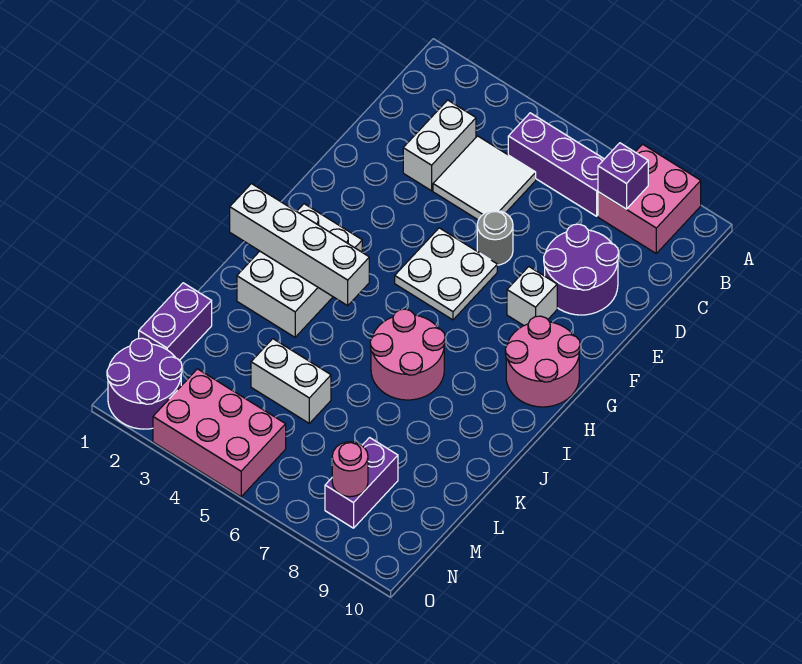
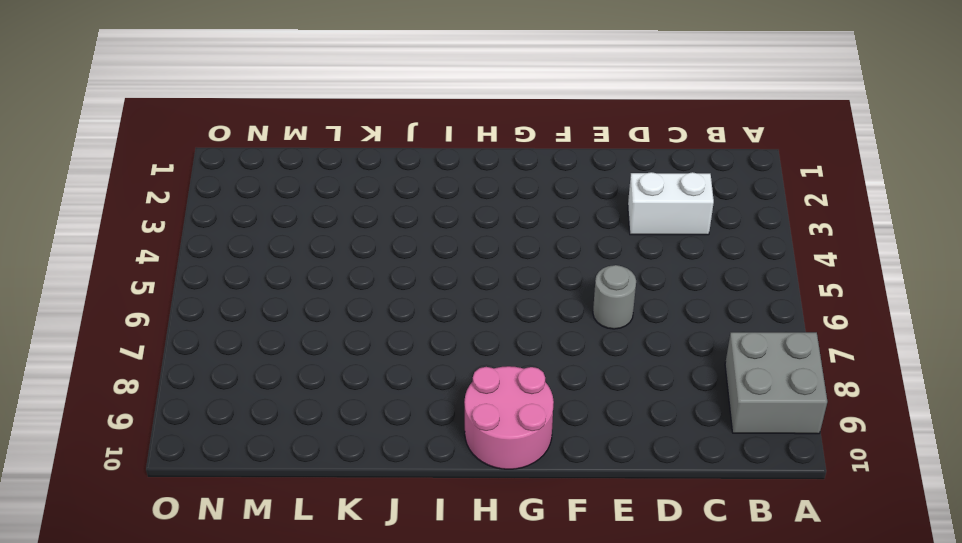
grey brick A8:B9 level 1 -> pink brick A8:B9 level 1
none -> purple brick B5:B7 level 1
none -> white tile C4:D5 level 1
none -> purple round brick D8:E9 level 1

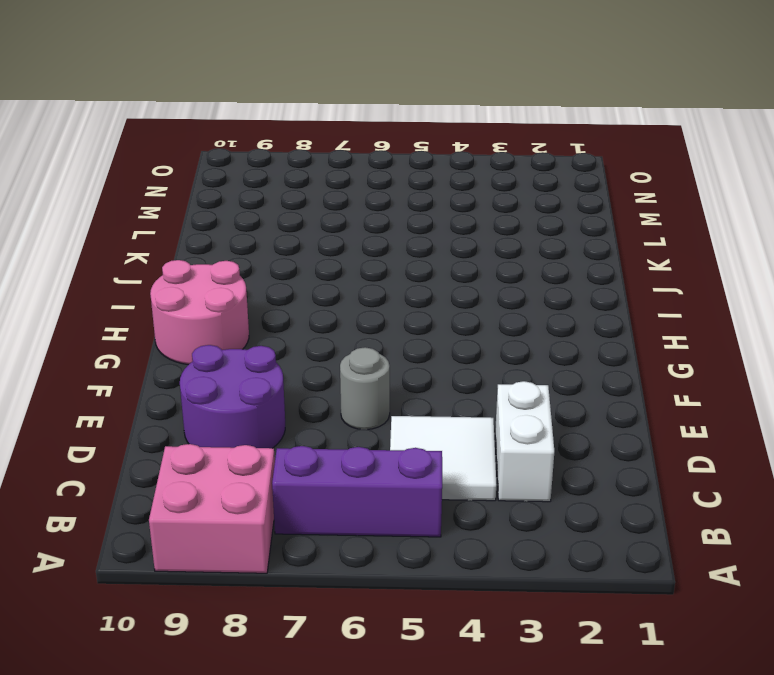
none -> white plate F5:G6 level 1
none -> white brick F8 level 1
none -> white brick H2:J3 level 1

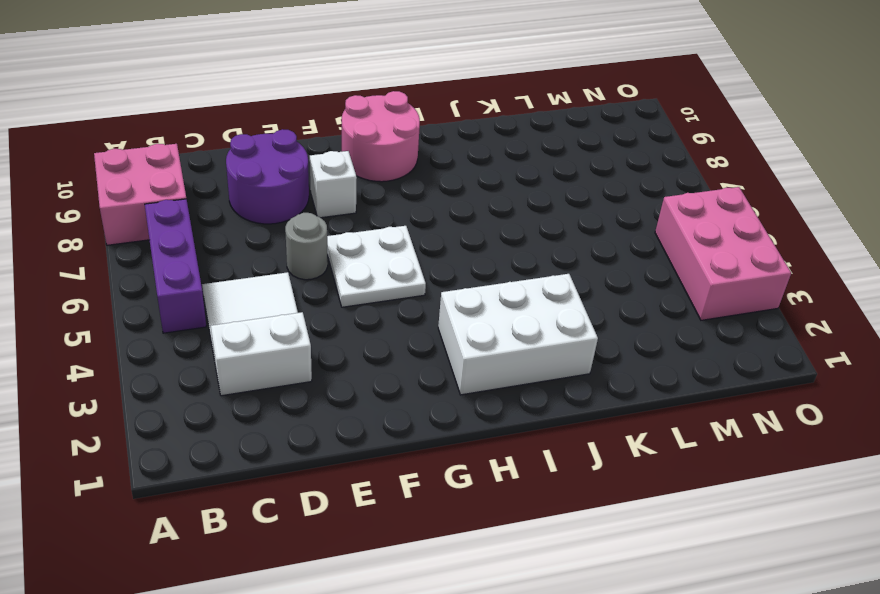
none -> pink round brick I6:J7 level 1
none -> purple brick L1:M1 level 1
none -> white brick L4:L5 level 1

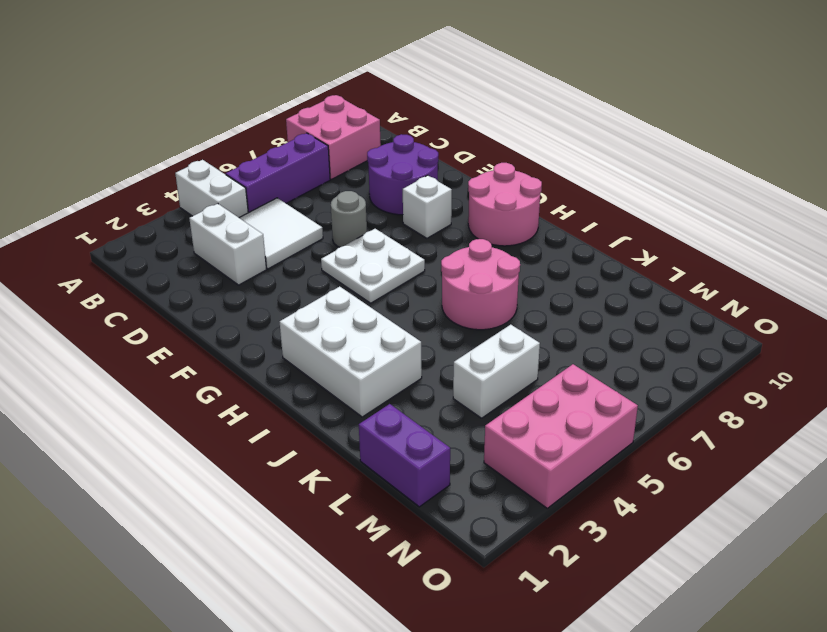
white brick A4:B4 level 1 -> none
none -> purple brick M8:N8 level 1
none -> purple round brick N1:O2 level 1
none -> purple brick B8 level 2

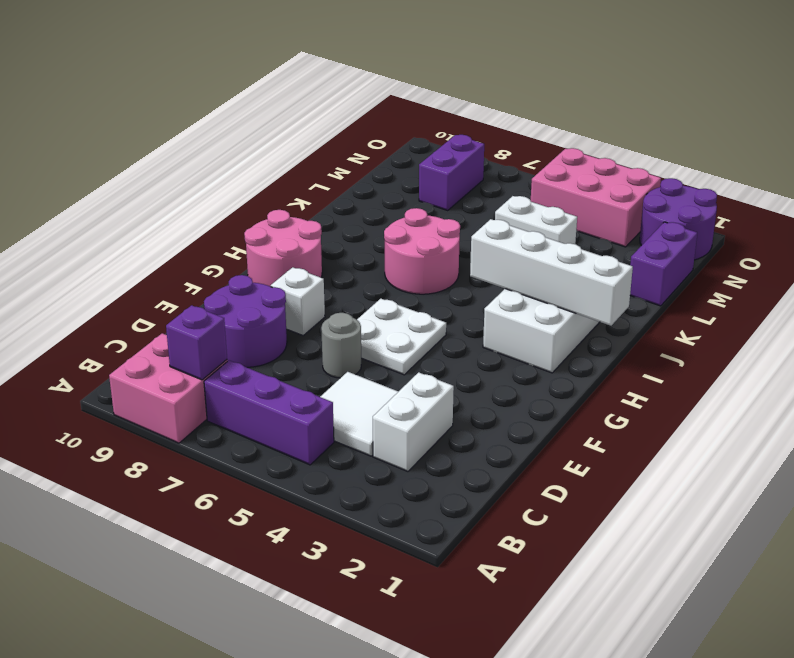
none -> pink round brick N8 level 2

